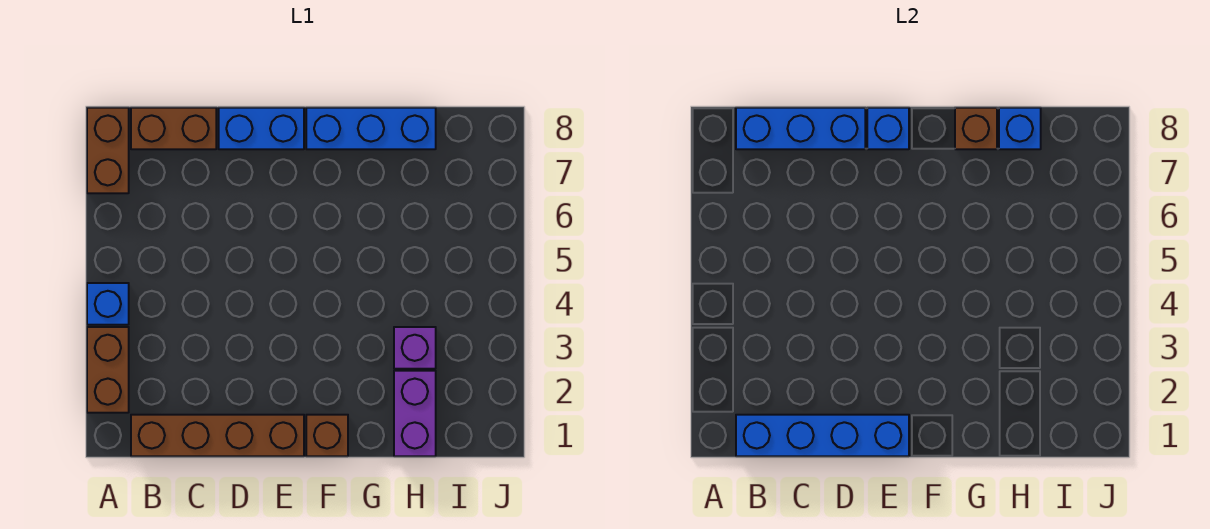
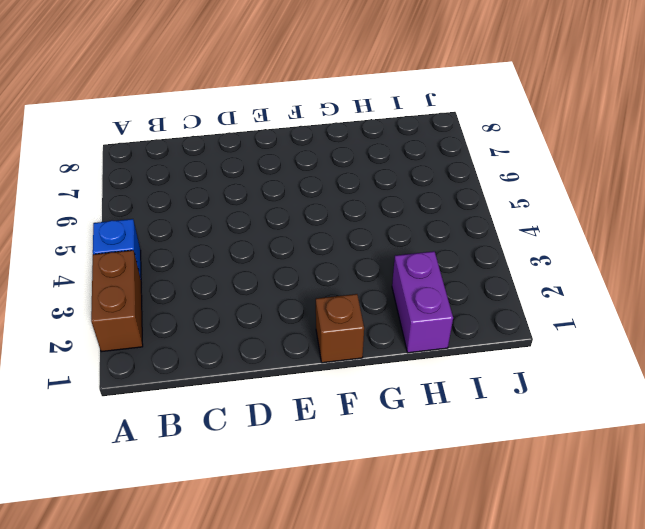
none -> brown brick A7:A8 level 1
none -> brown brick B1:E1 level 1
none -> brown brick B8:C8 level 1

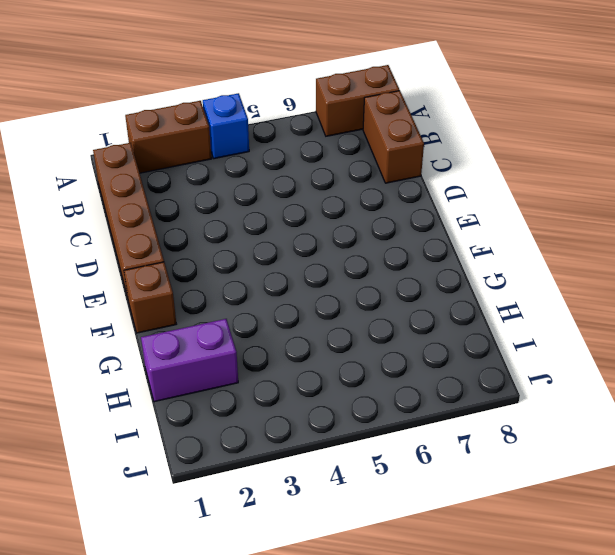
none -> blue brick D8:E8 level 1
none -> blue brick F8:H8 level 1
none -> purple brick H3 level 1

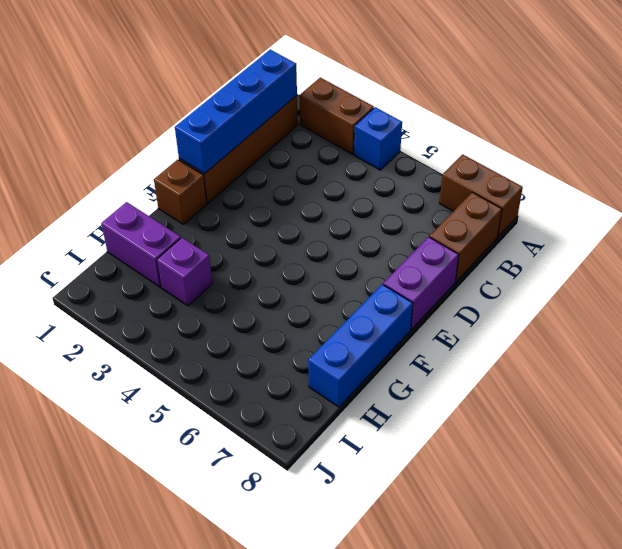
purple brick D8:E8 level 1 -> blue brick D8:E8 level 1
none -> blue brick B8:D8 level 2
none -> blue brick E8 level 2
none -> brown brick G8 level 2

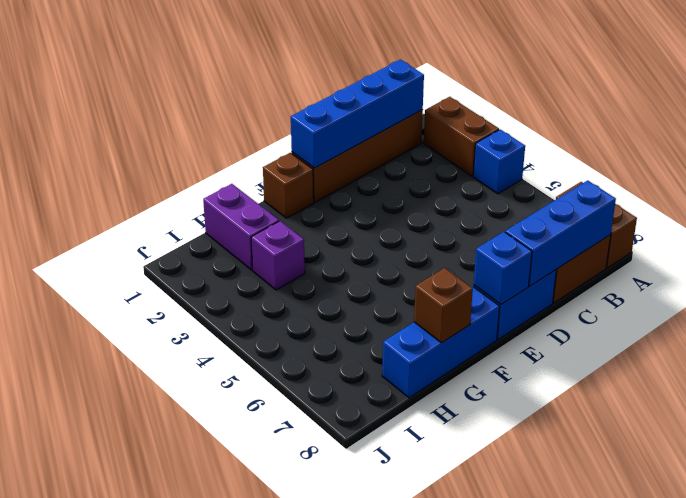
none -> blue brick H8 level 2

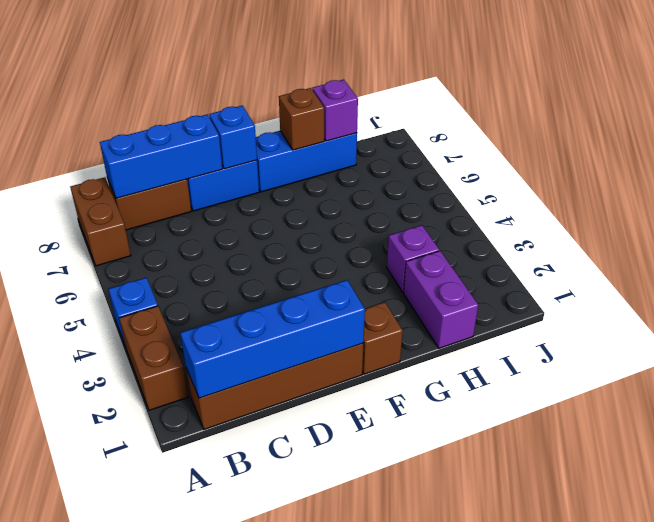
purple brick H8 level 2 -> blue brick H8 level 2

